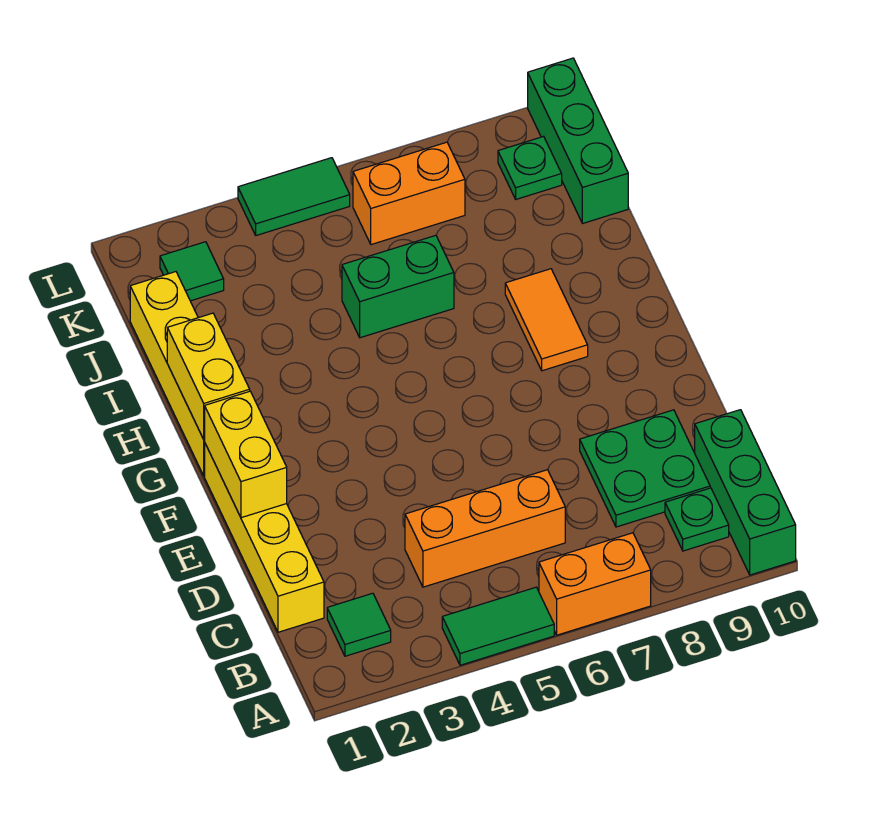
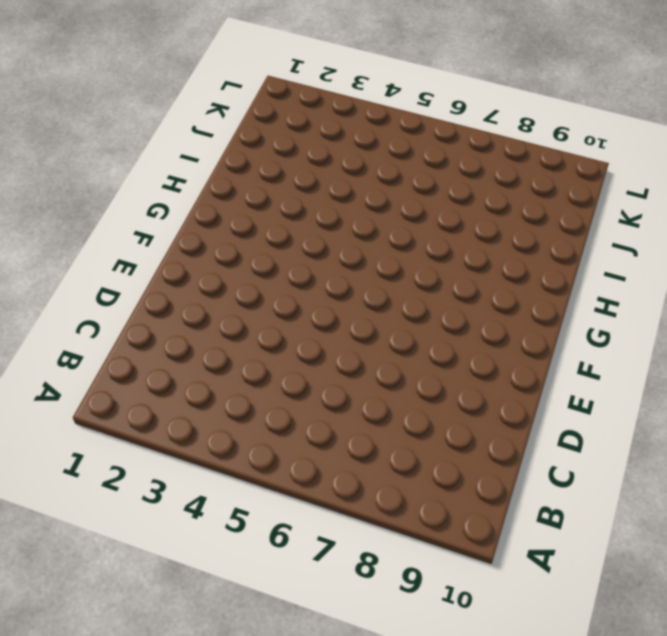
none -> green tile A4:A5 level 1
none -> orange brick A6:A7 level 1
none -> green brick A10:C10 level 1

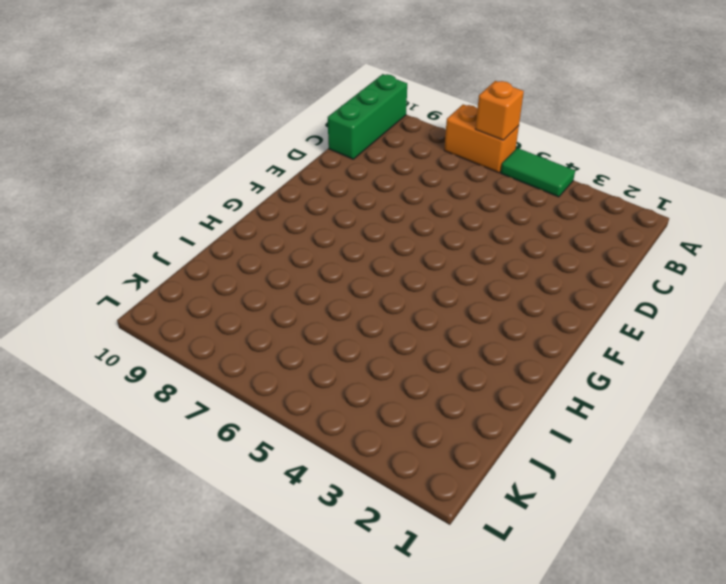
orange brick A6 level 2 -> none
none -> green tile B2 level 1
none -> green plate B9 level 1
none -> yellow brick C1:F1 level 1

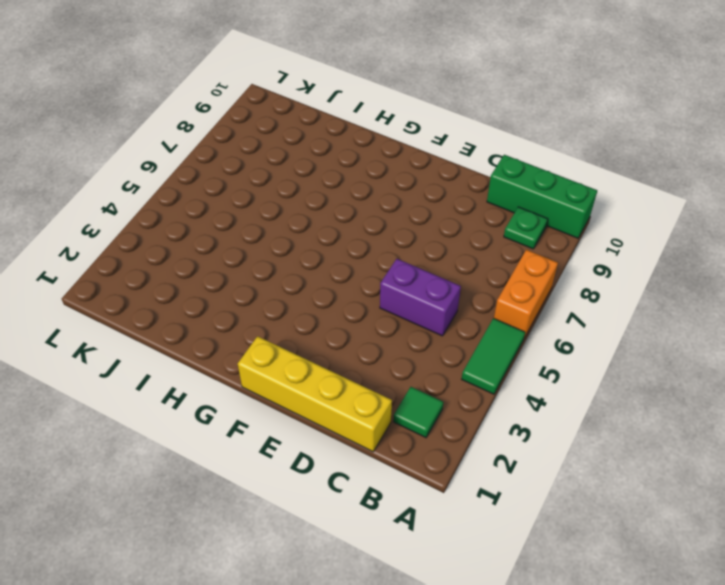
purple brick C5:D5 level 1 -> orange brick C4:C6 level 1
none -> green plate C8:D9 level 1
none -> yellow brick G1:J1 level 1
none -> orange tile G8:H8 level 1

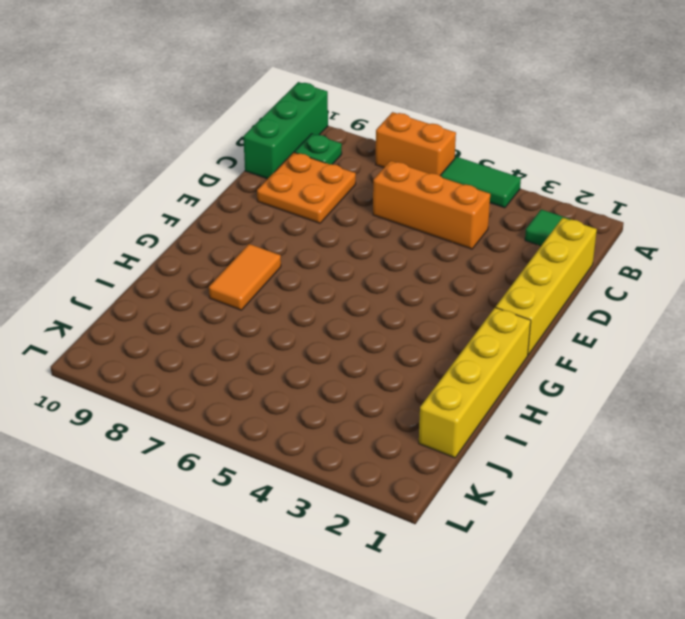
orange plate C8:D9 level 1 -> green plate C8:D9 level 1
none -> green brick I5:I6 level 1
none -> green brick J10:L10 level 1
none -> green tile K2 level 1

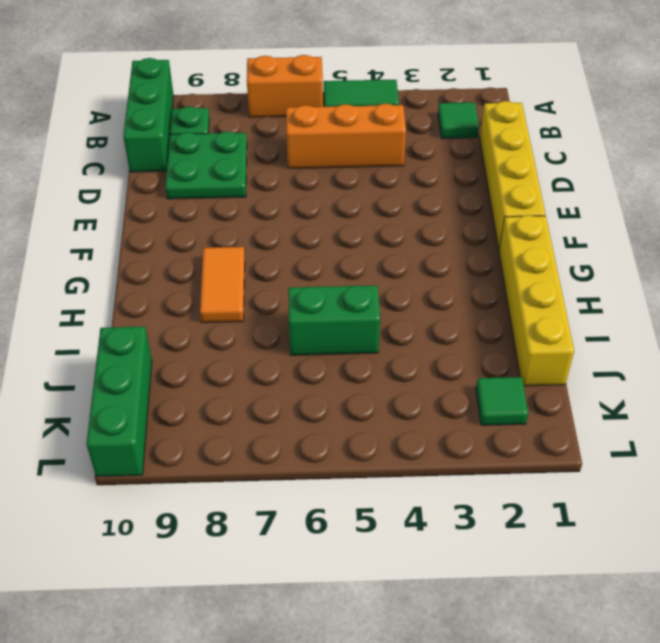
none -> orange brick K6:K7 level 1
none -> green plate K9 level 1
none -> green tile L4:L5 level 1

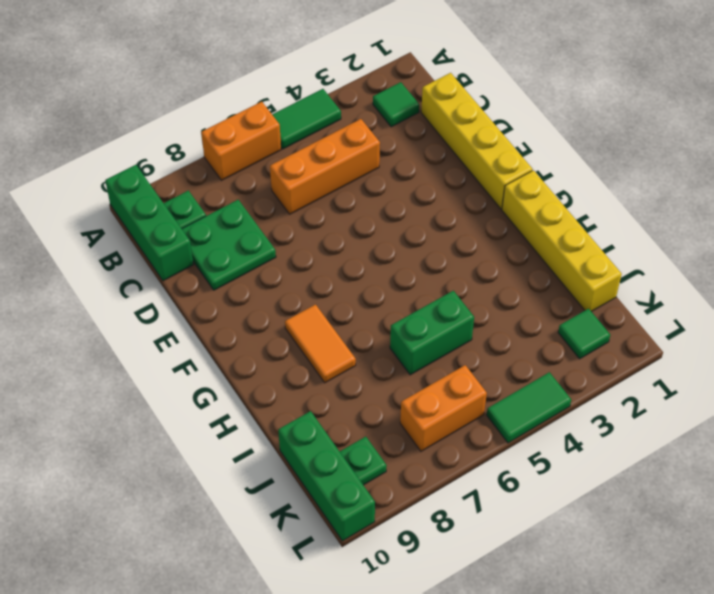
none -> yellow brick E1:F1 level 2
none -> yellow brick G1:H1 level 2

